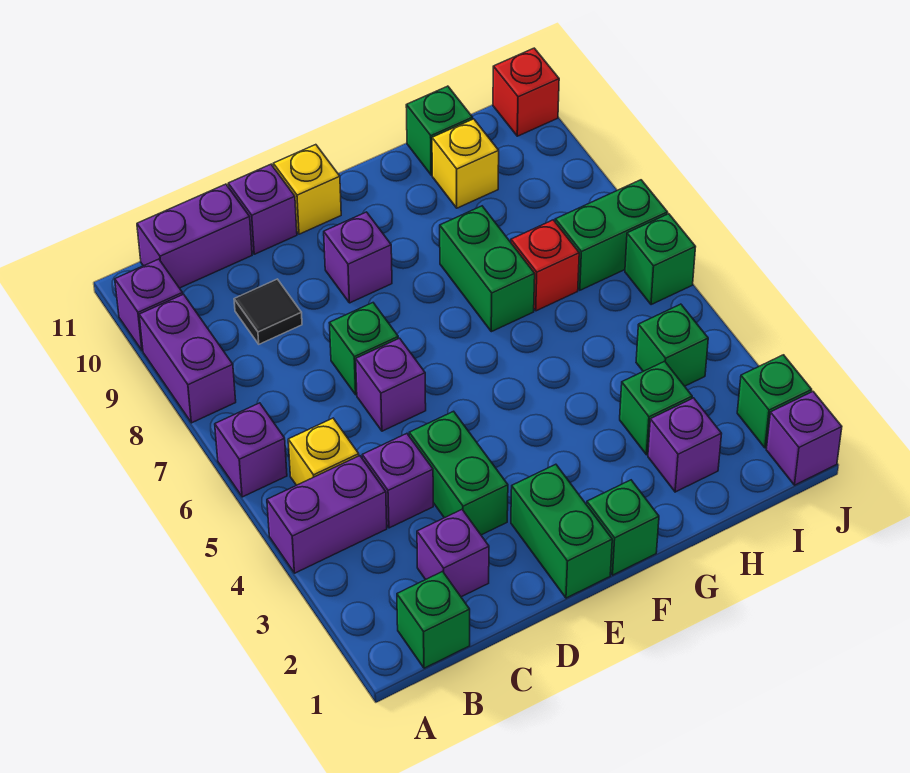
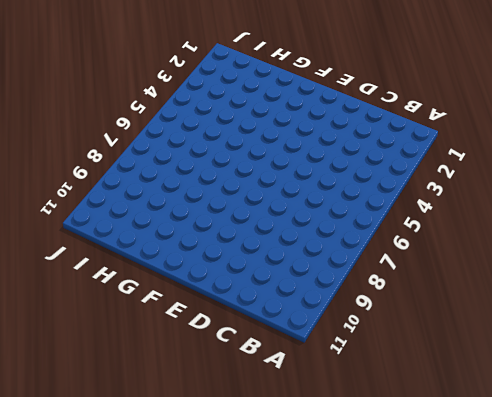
none -> purple brick A4:B4 level 1
none -> purple brick A6 level 1
none -> purple brick A8:A9 level 1
none -> purple brick A10 level 1

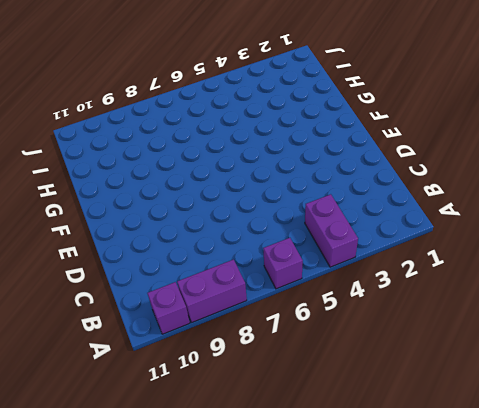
none -> green brick B1 level 1
none -> yellow brick B5 level 1
none -> purple brick B11:C11 level 1
none -> purple brick C2 level 1

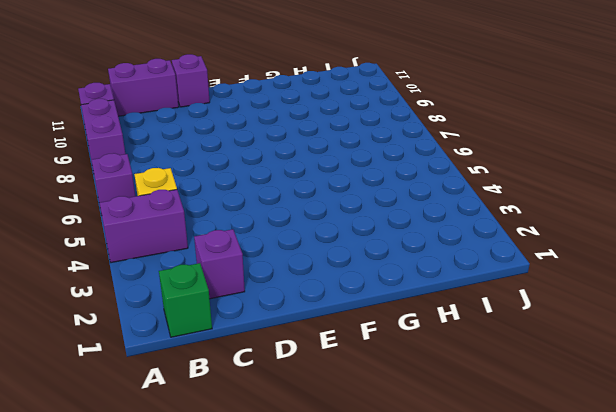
none -> purple brick C4 level 1
none -> black tile C9 level 1
none -> green brick D3:D4 level 1
none -> purple brick D6 level 1

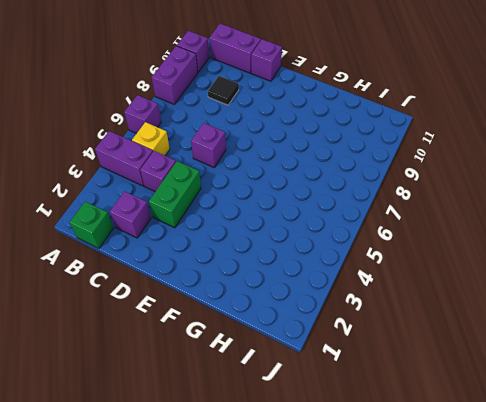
none -> green brick D7 level 1
none -> green brick E1:E2 level 1
none -> purple brick E9 level 1
none -> yellow brick E11 level 1

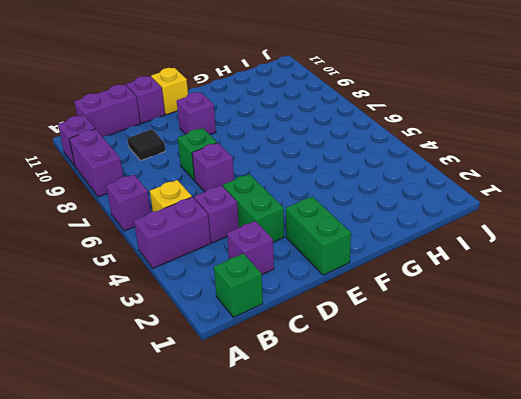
none -> green brick F1 level 1
none -> green brick G7:G8 level 1
none -> purple brick H2 level 1
none -> green brick H3 level 1

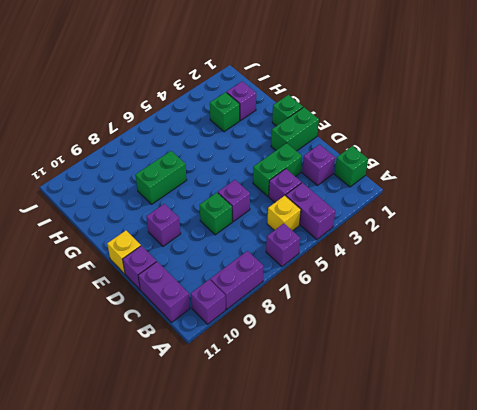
none -> black tile C9 level 1
none -> red brick H7 level 1
none -> yellow brick H10 level 1
none -> green brick H11 level 1

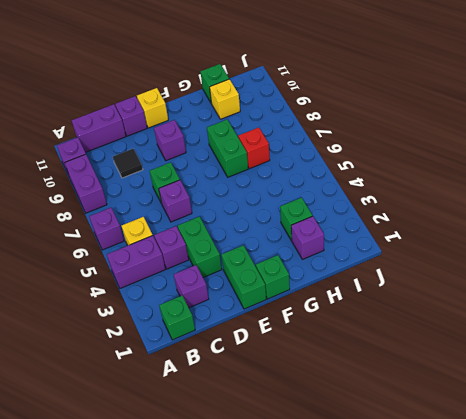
none -> green brick I4 level 1
none -> green brick I7:J7 level 1
none -> purple brick J1 level 1
none -> green brick J2 level 1

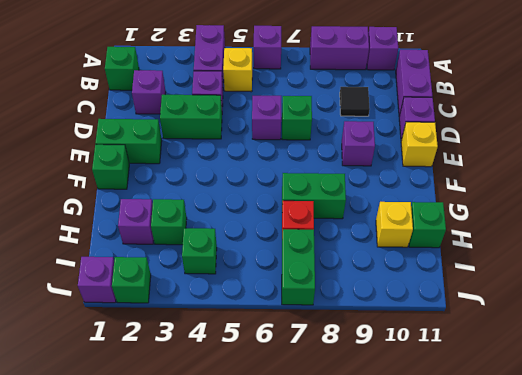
none -> green brick J6 level 1
none -> red brick J11 level 1

